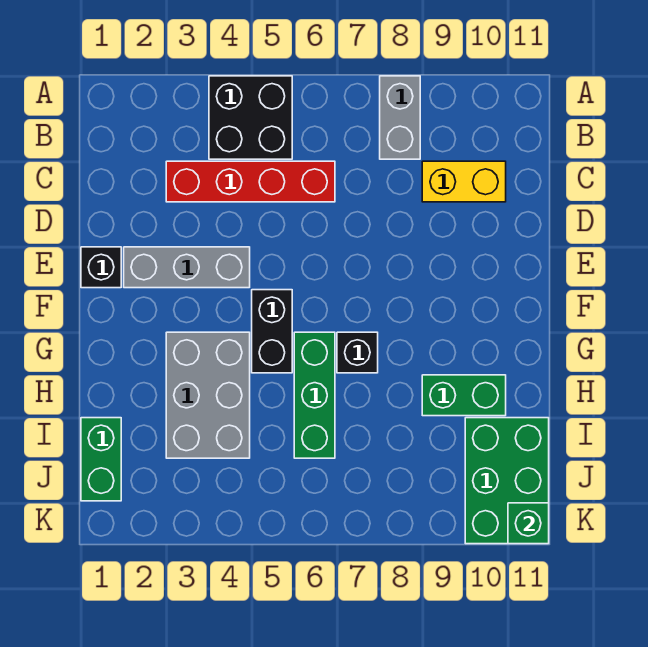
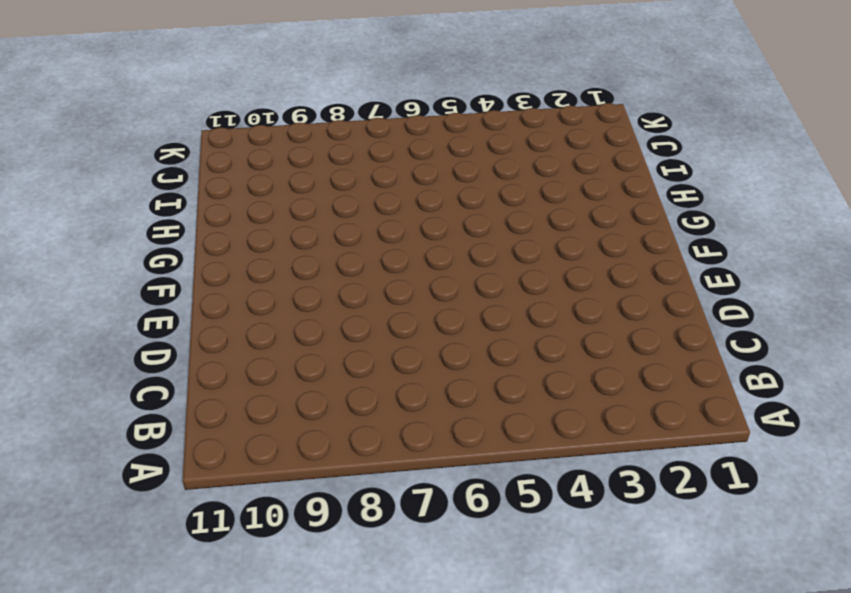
none -> black brick A4:B5 level 1
none -> grey brick A8:B8 level 1
none -> red brick C3:C6 level 1

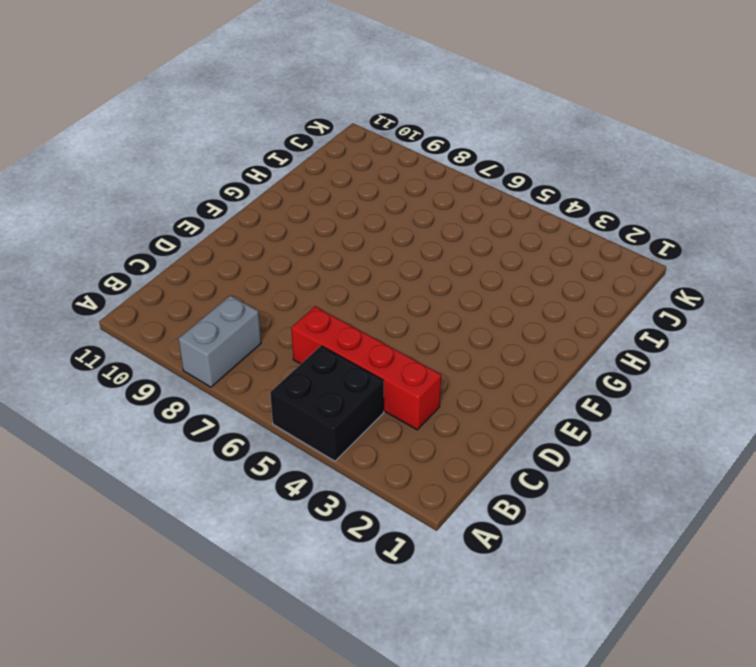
none -> yellow brick C9:C10 level 1
none -> black brick E1 level 1
none -> grey brick E2:E4 level 1

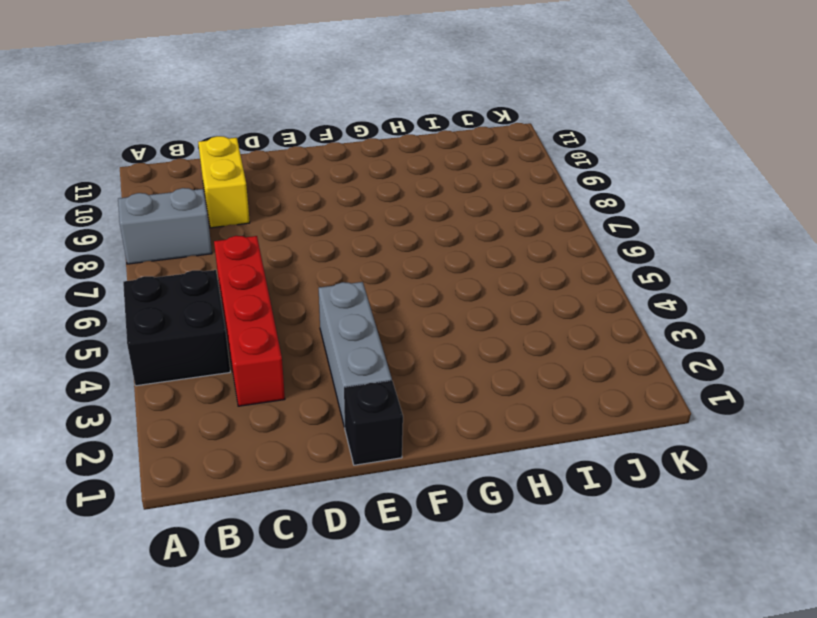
none -> black brick F5:G5 level 1
none -> grey brick G3:I4 level 1
none -> green brick G6:I6 level 1

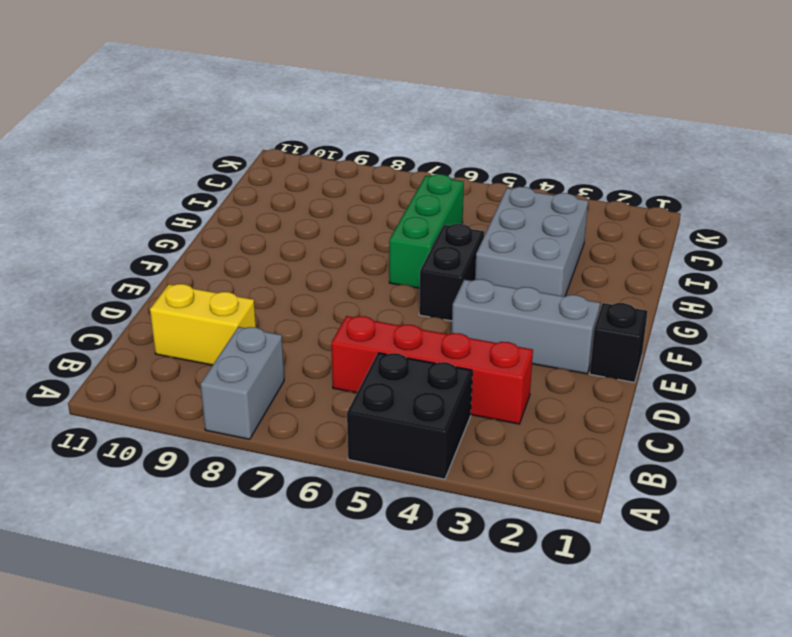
none -> black brick G7 level 1
none -> green brick H9:H10 level 1
none -> green brick I1:J1 level 1

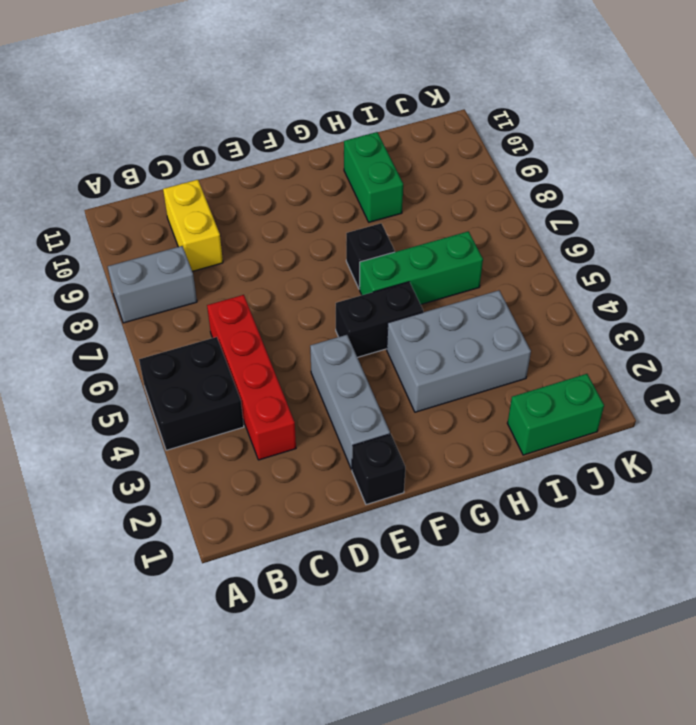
none -> green brick I10:K11 level 1
none -> green brick K11 level 2

